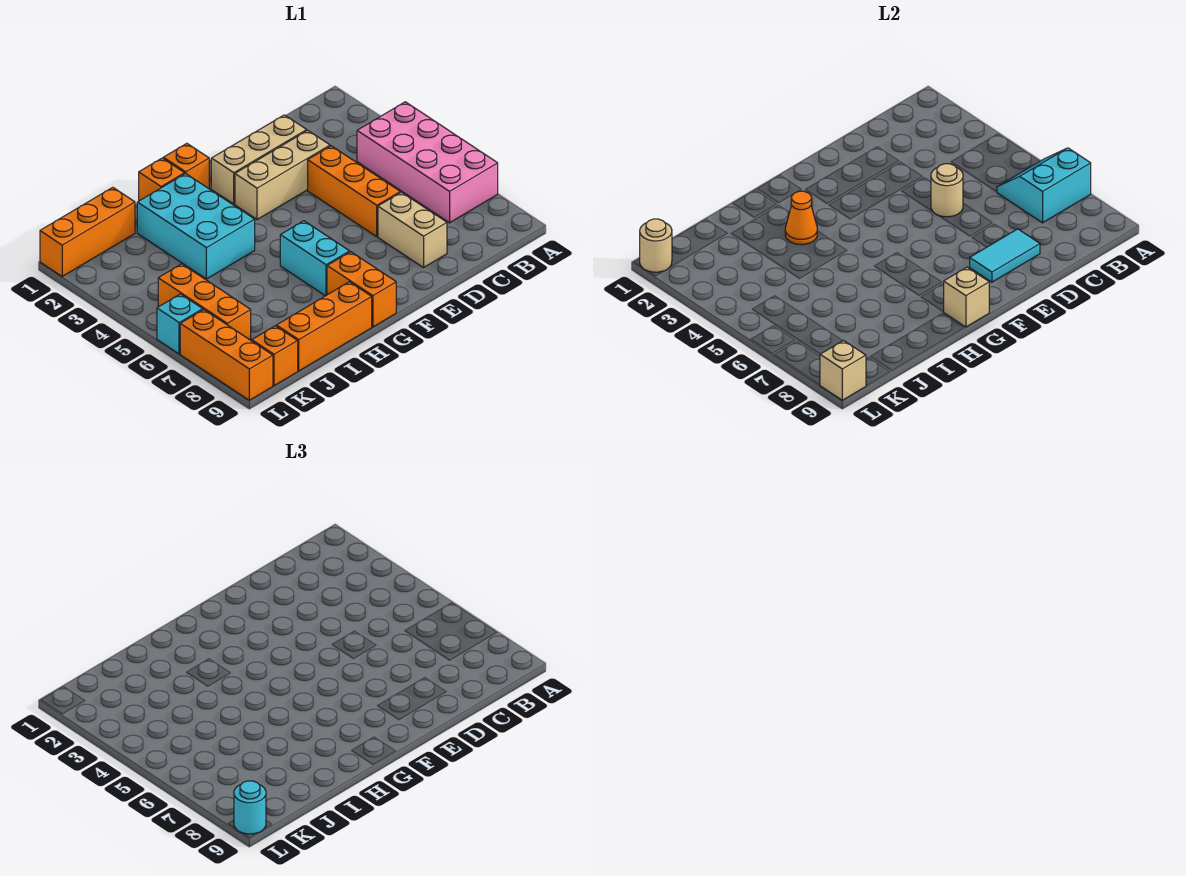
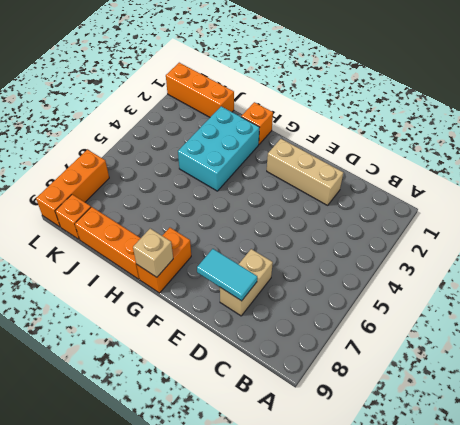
none -> pink brick A4:B7 level 1
none -> tan brick D3:F3 level 1
none -> orange brick D4:D6 level 1

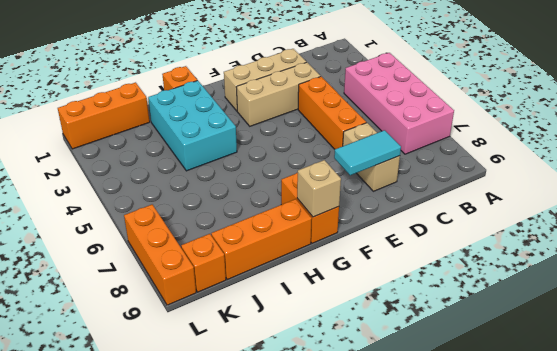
none -> orange brick G1 level 1
none -> cyan brick G6:G7 level 1
none -> orange brick K5:K7 level 1

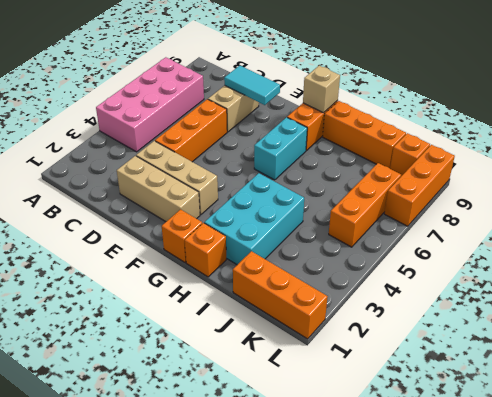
none -> cyan brick L6 level 1
none -> cyan slope A6:B7 level 2 top 7
none -> tan round brick D5 level 2

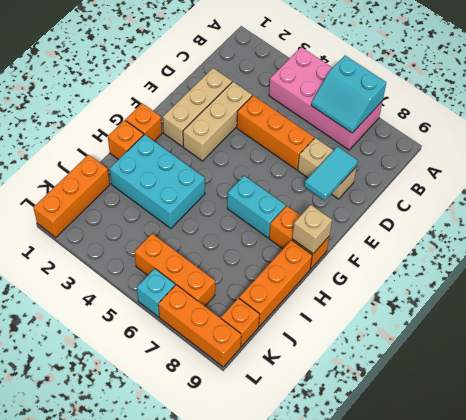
cyan slope A6:B7 level 2 top A -> cyan slope A6:B7 level 2 top 7
none -> tan round brick D5 level 2
none -> orange cone H3 level 2
none -> tan round brick L1 level 2

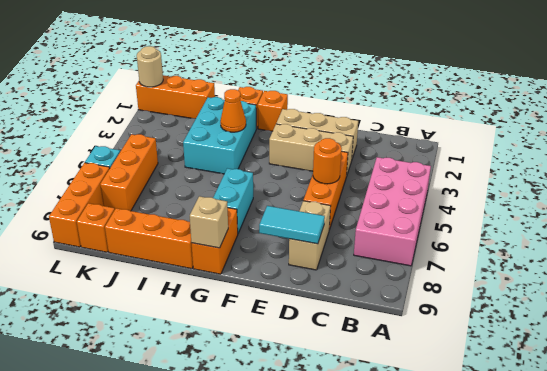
orange round brick D5 level 2 -> tan round brick D5 level 2
none -> cyan slope A6:B7 level 2 top 7
none -> tan brick L9 level 2
none -> cyan round brick L9 level 3

